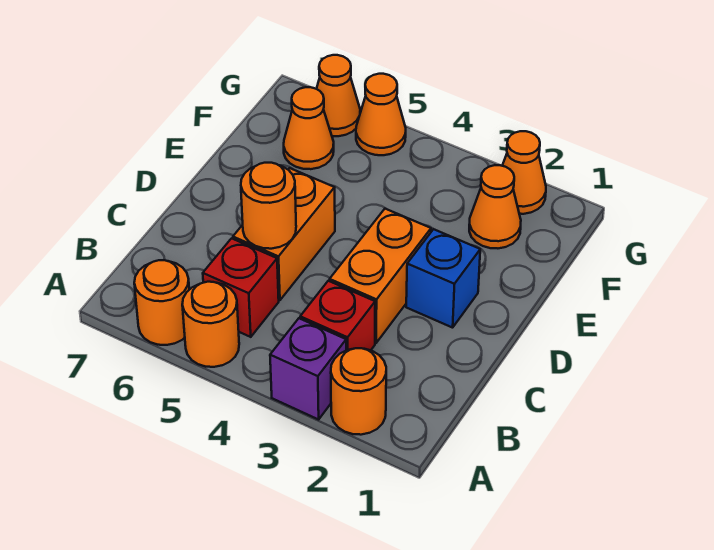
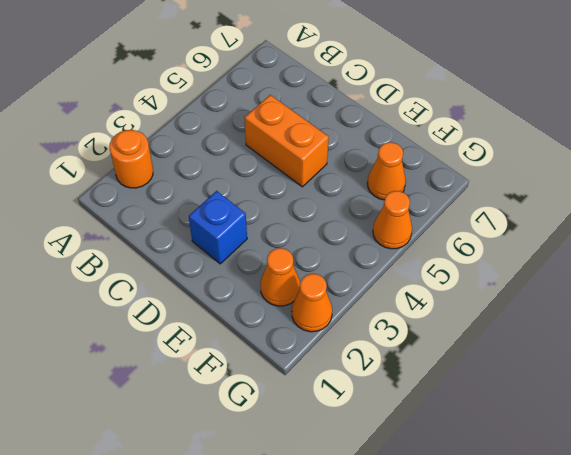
none -> purple brick A3 level 1
none -> orange round brick A5 level 1
none -> orange round brick A6 level 1

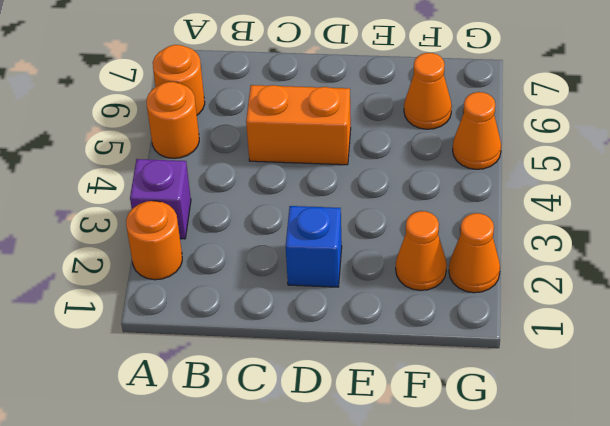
none -> red brick B3 level 1
none -> red brick B5 level 1
none -> orange brick C3:D3 level 1

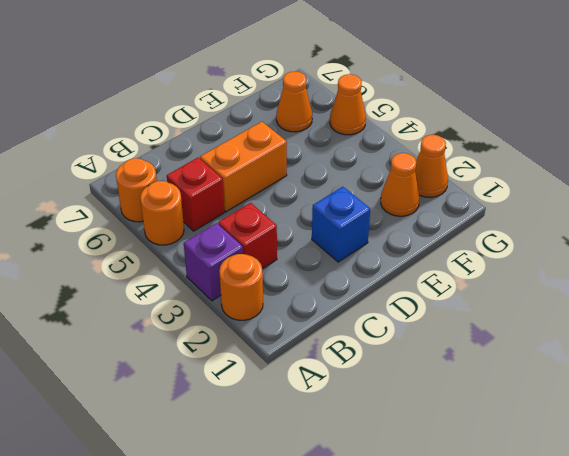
none -> orange brick C3:D3 level 1
none -> orange cone G6 level 1
none -> orange round brick C5 level 2

